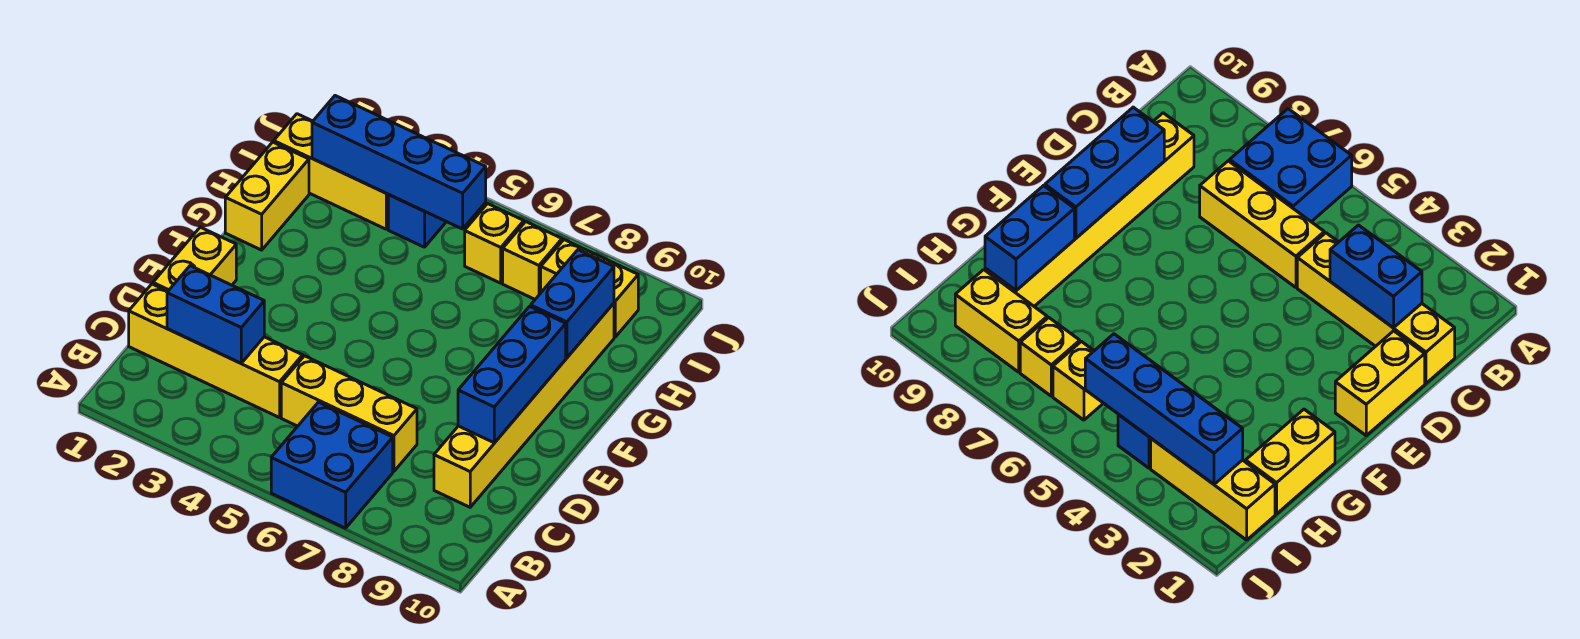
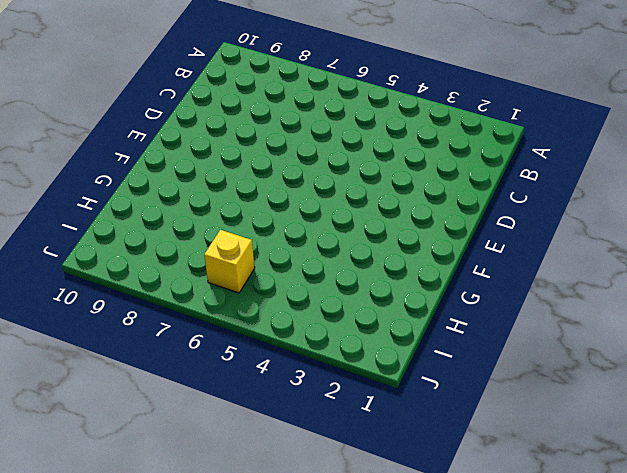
none -> blue brick A6:B7 level 1
none -> yellow brick C1:C4 level 1
none -> yellow brick C5:C7 level 1

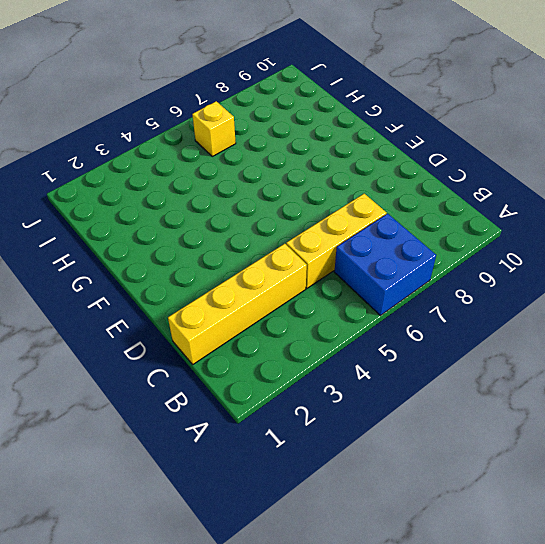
none -> yellow brick C9:H9 level 1
none -> yellow brick D1:E1 level 1
none -> yellow brick G1:H1 level 1

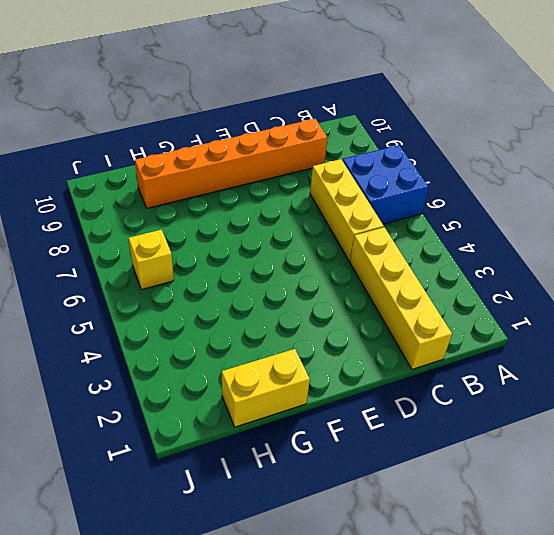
orange brick C9:H9 level 1 -> yellow brick C9:H9 level 1
none -> yellow brick D1:E1 level 1
none -> yellow brick I1:I3 level 1
none -> blue brick I4 level 1

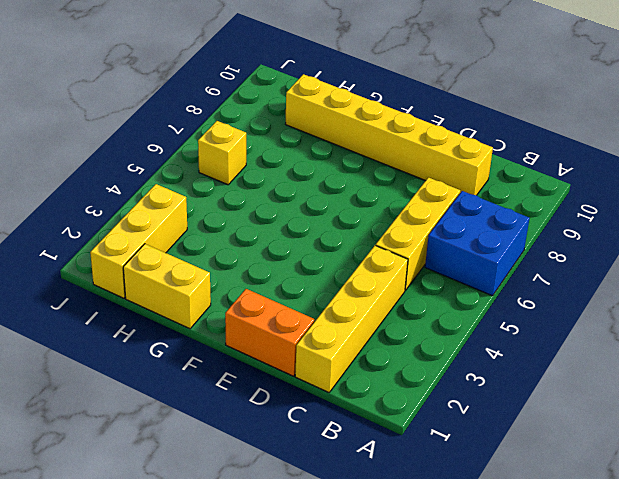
orange brick D1:E1 level 1 -> yellow brick D1:E1 level 1
none -> blue brick I4 level 1
none -> yellow brick I7 level 1
none -> yellow brick I8:I9 level 1

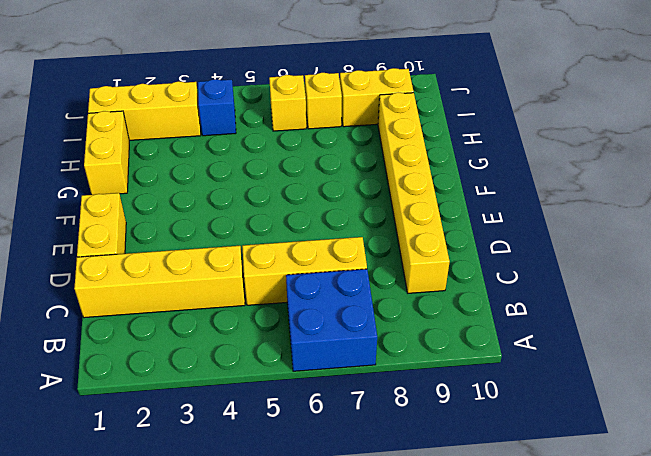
none -> blue brick C2:C3 level 2
none -> blue brick D9:F9 level 2
none -> blue brick G9:H9 level 2

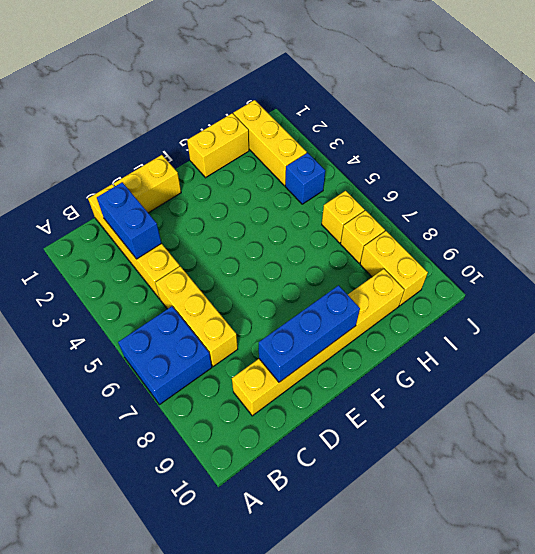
none -> blue brick G9:H9 level 2
none -> blue brick I2:I5 level 2

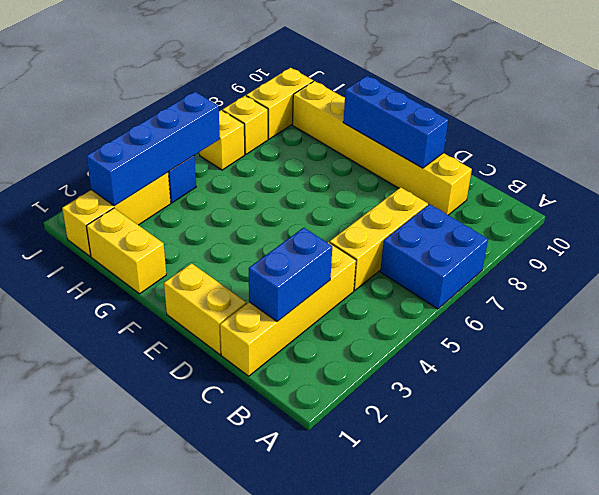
none -> blue brick G9:H9 level 2

